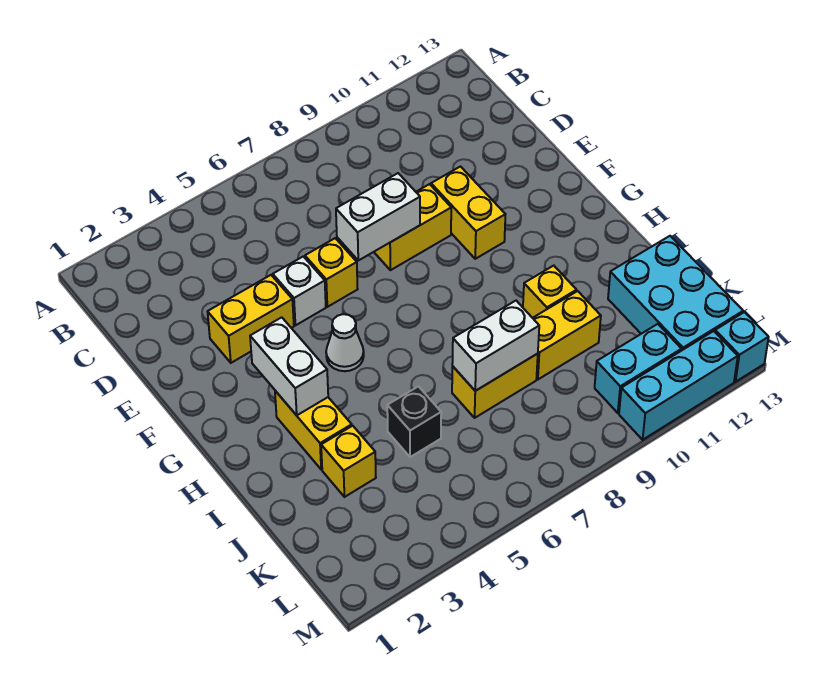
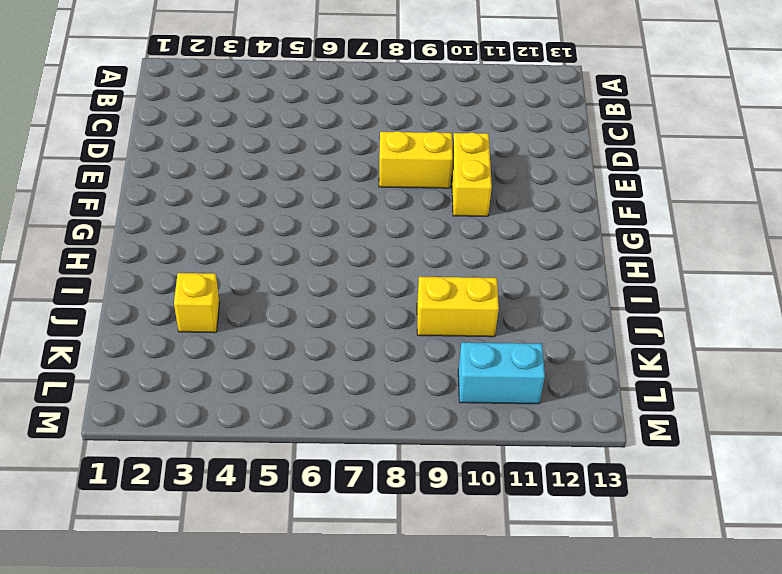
none -> yellow brick E3:E4 level 1
none -> white brick E5 level 1
none -> yellow brick E6 level 1

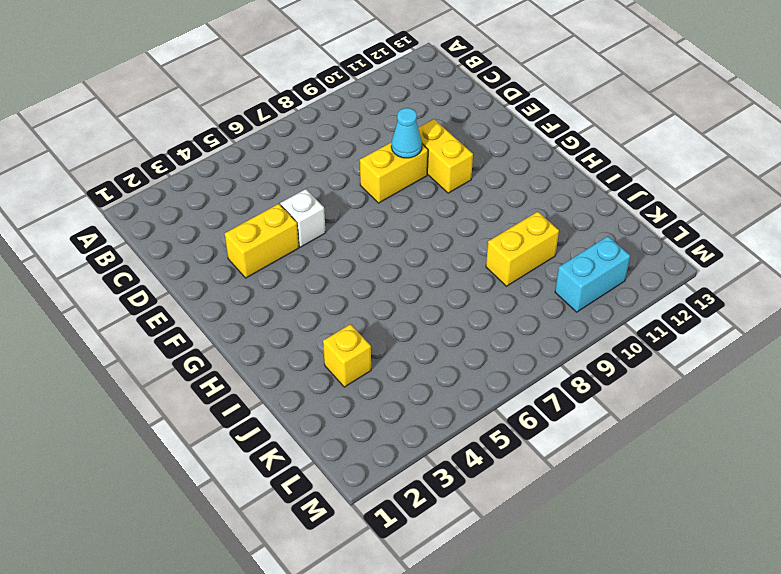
cyan cone E9 level 2 -> none
none -> yellow brick E6 level 1
none -> white cone G5 level 1
none -> yellow brick H3:I3 level 1

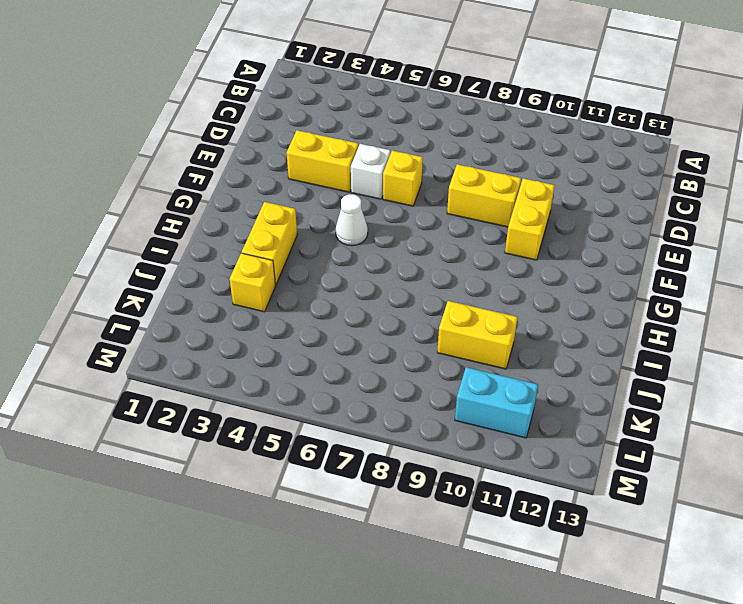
none -> yellow brick I10 level 1
none -> black brick J5 level 1
none -> yellow brick J7:J8 level 1

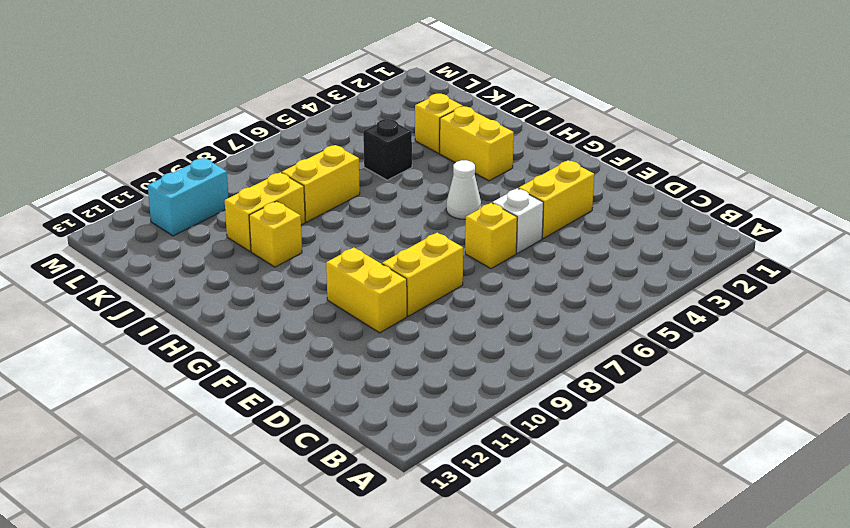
none -> cyan brick J12:L13 level 1
none -> cyan brick M10:M12 level 1
none -> cyan brick M13 level 1

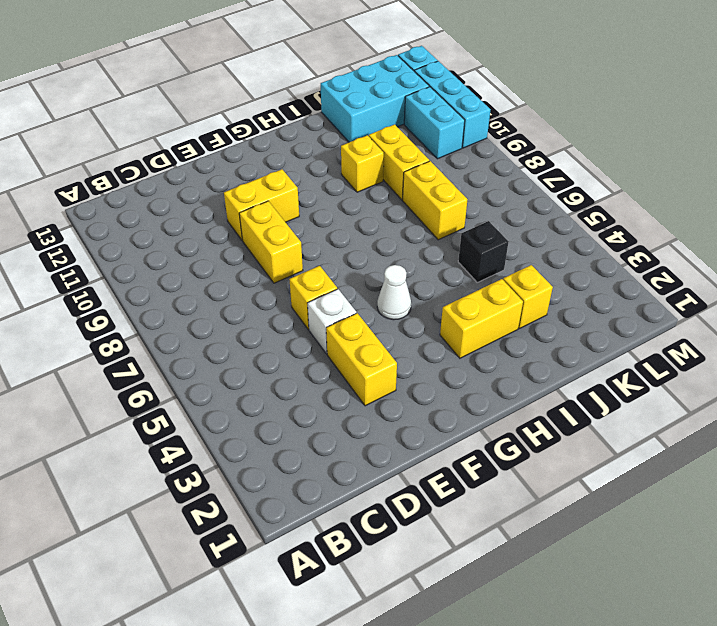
none -> white brick E7:E8 level 2
none -> white brick G3:H3 level 2
none -> white brick J7:J8 level 2

